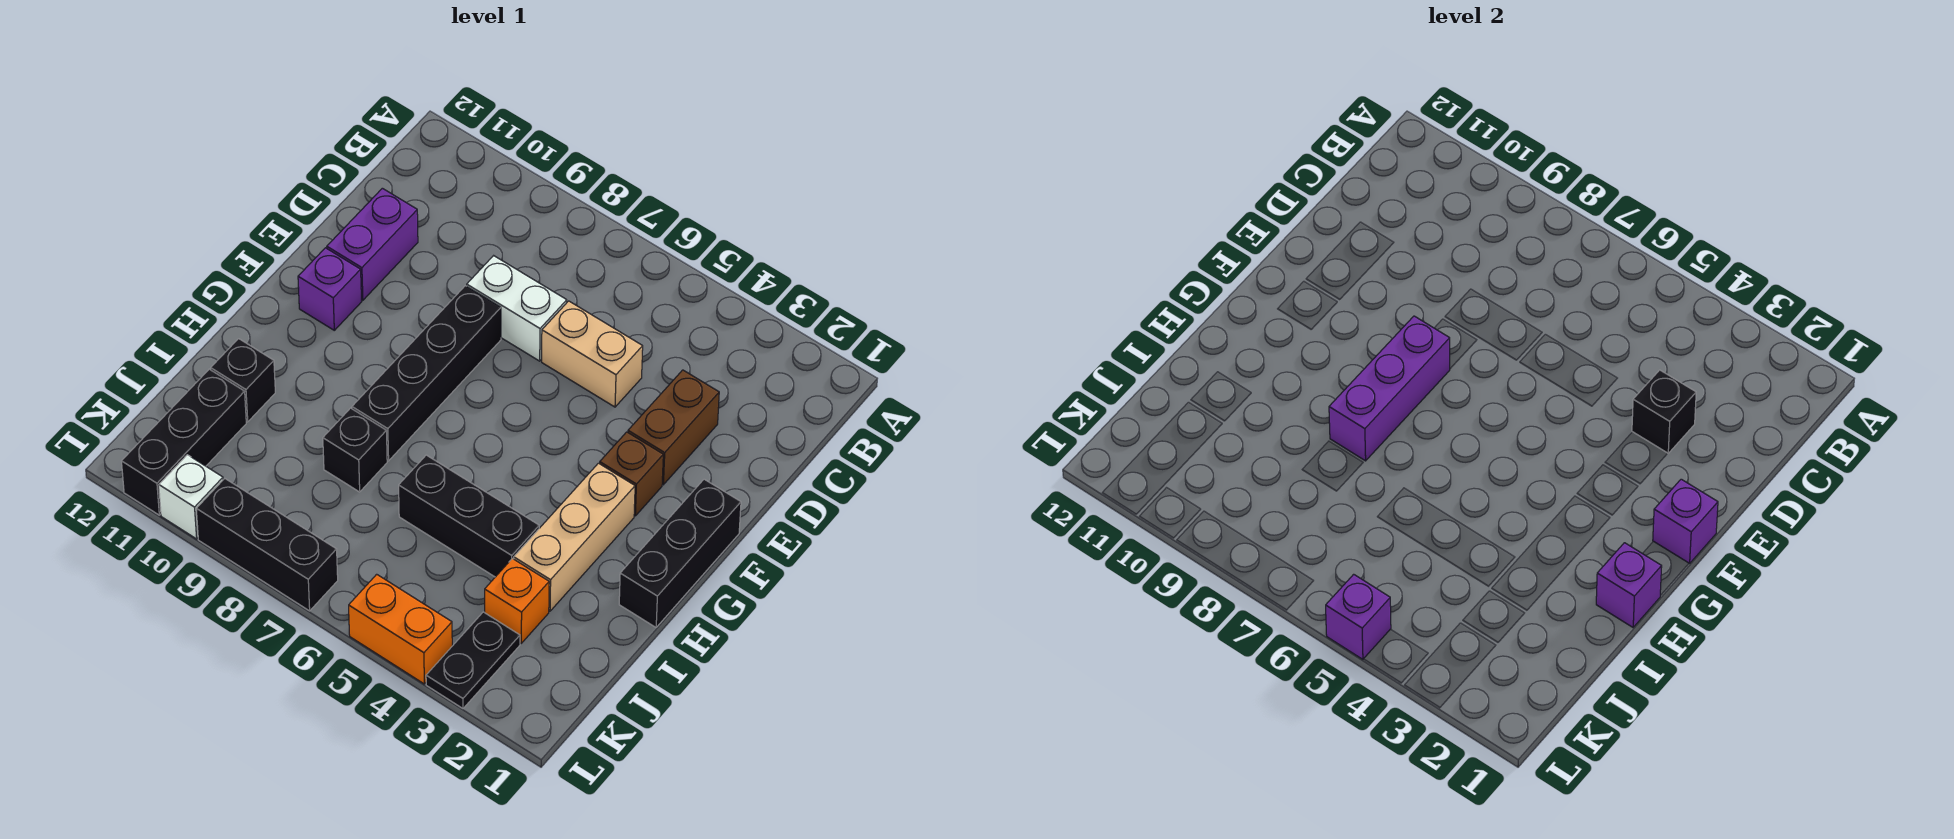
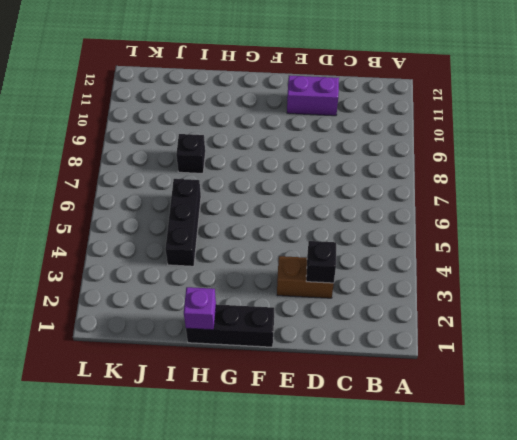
none -> tan brick D5:D6 level 1
none -> white brick D7:D8 level 1
none -> black brick E8:H8 level 1

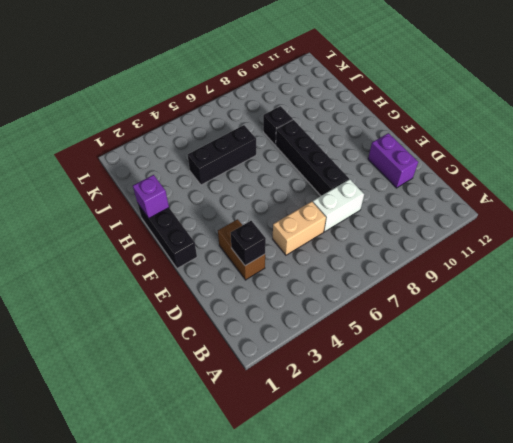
none -> brown brick F3 level 1
none -> purple brick F11 level 1
none -> tan brick G3:I3 level 1

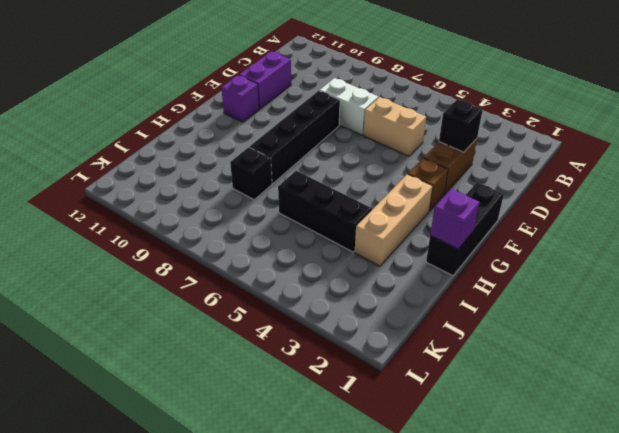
none -> black brick I11 level 1
none -> orange brick J3 level 1
none -> black brick J11:L11 level 1

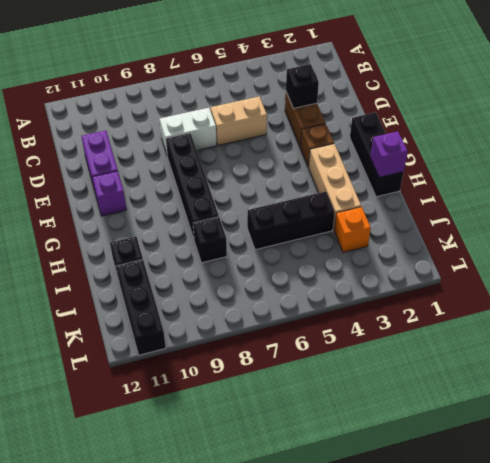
none -> black plate K3:L3 level 1
none -> orange brick L4:L5 level 1
none -> black brick L7:L9 level 1

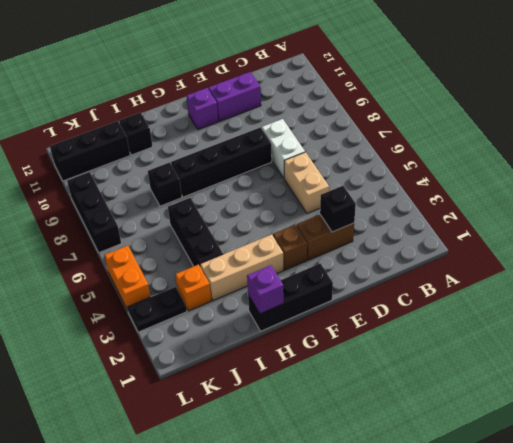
none -> white brick L10 level 1
none -> purple brick F1 level 2
none -> purple brick F8:H8 level 2

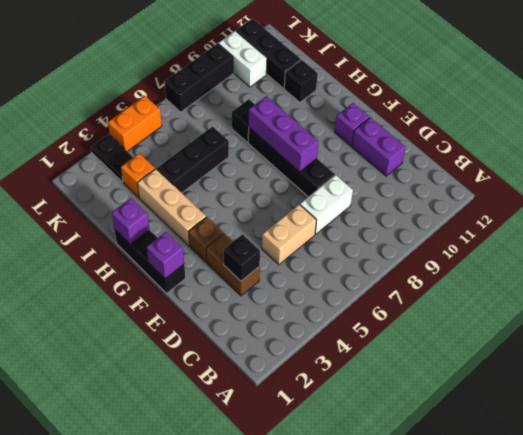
white brick K10:L10 level 1 -> white brick L10 level 1
none -> purple brick L5 level 2

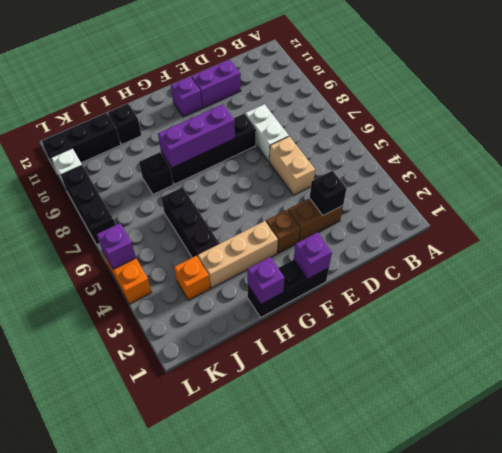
none -> black plate K3:L3 level 1

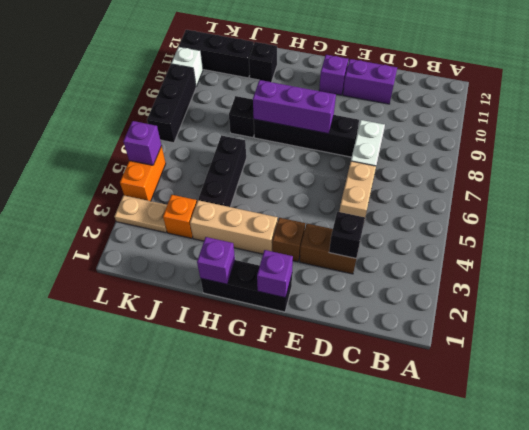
tan plate K3:L3 level 1 -> black plate K3:L3 level 1

